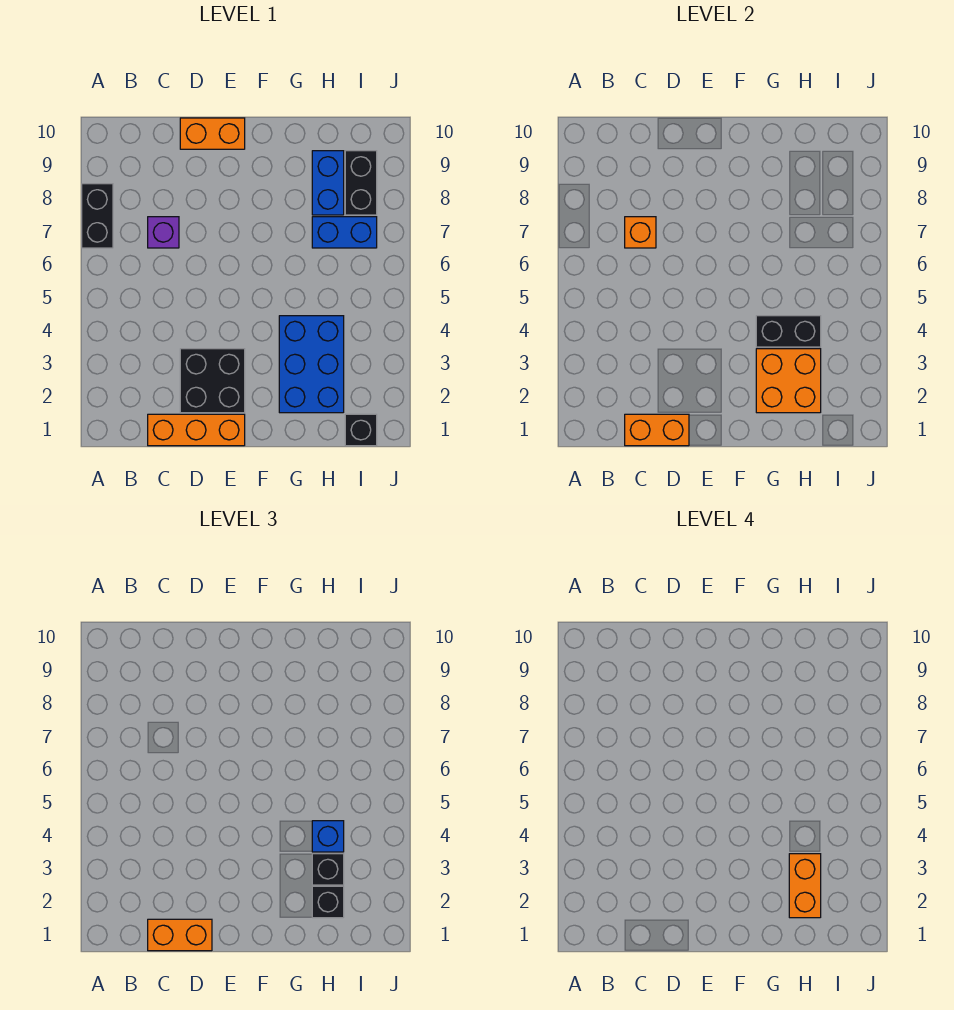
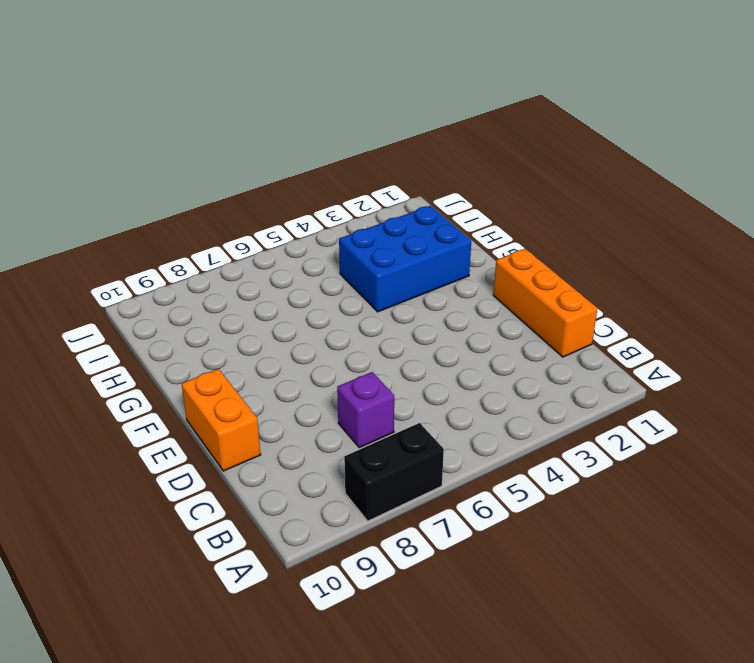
none -> black brick D2:E3 level 1
none -> blue brick H7:I7 level 1
none -> blue brick H8:H9 level 1

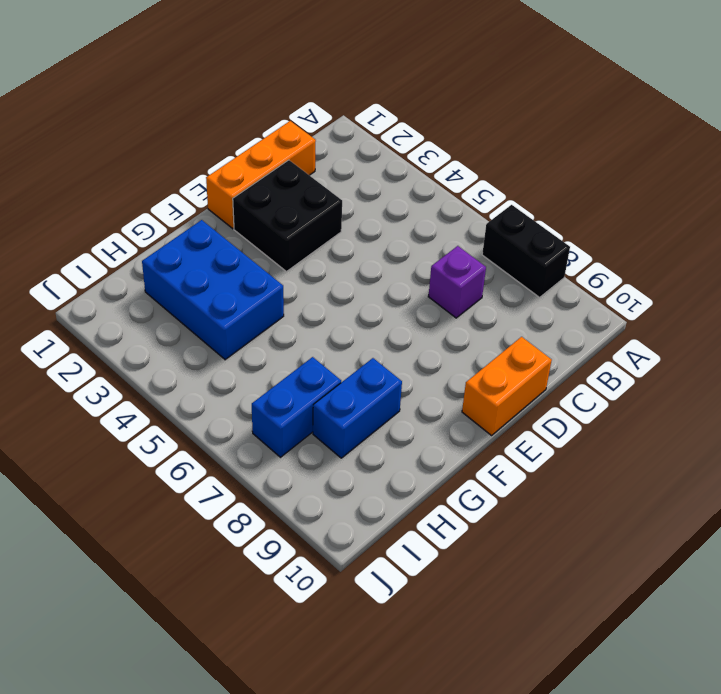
blue brick G8:H8 level 1 -> blue brick H8:H9 level 1
none -> black brick I1 level 1
none -> black brick I8:I9 level 1
none -> orange brick C1:D1 level 2

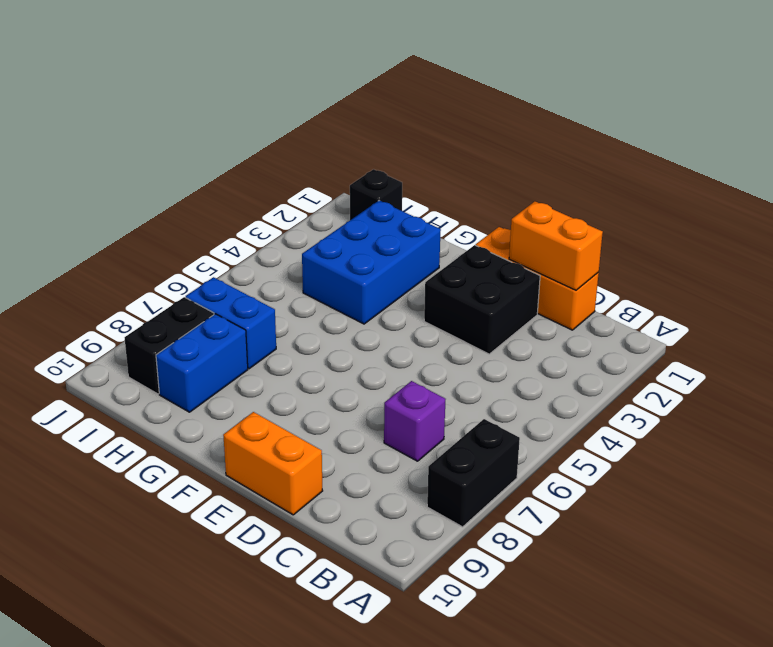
none -> orange brick C7 level 2
none -> orange brick G2:H3 level 2
none -> black brick G4:H4 level 2

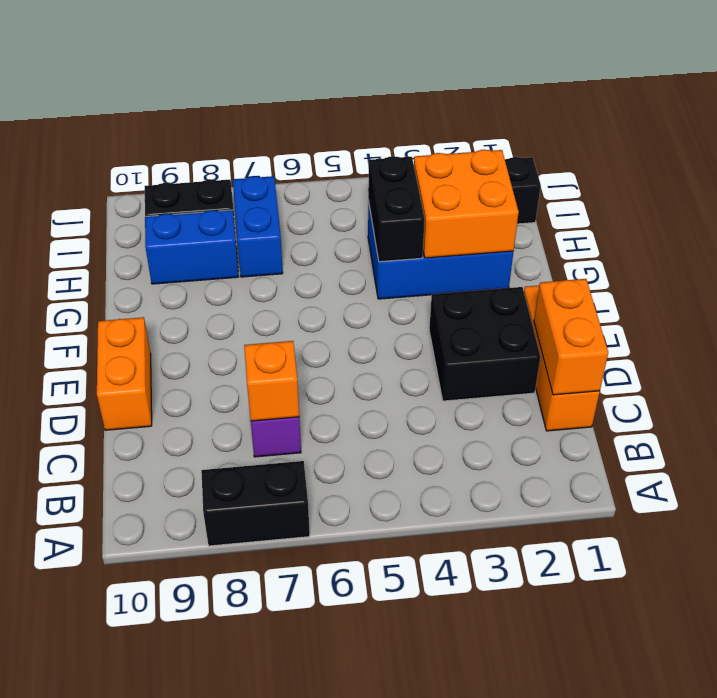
none -> orange brick C1:D1 level 3
none -> black brick H2 level 3
none -> black brick H3 level 3

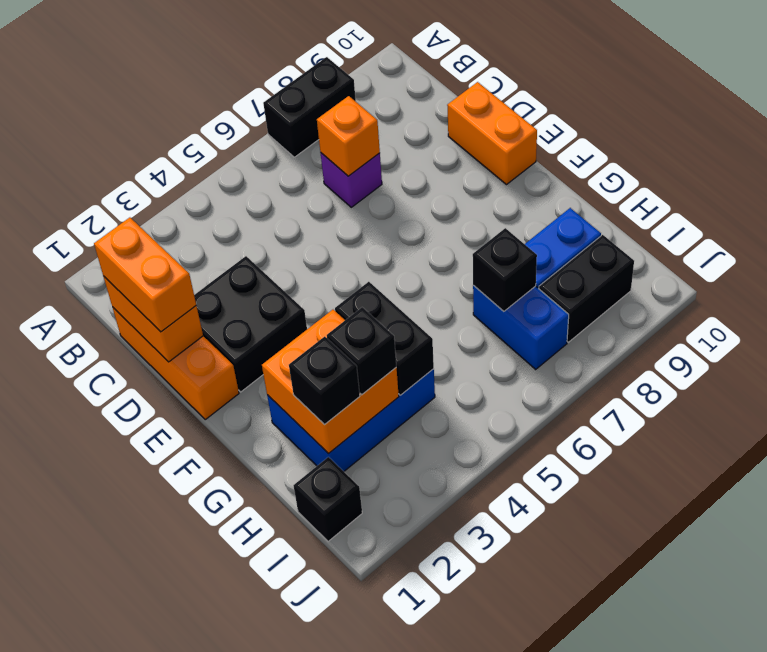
black brick H7 level 2 -> none
none -> blue brick H4 level 3
none -> orange brick H2:H3 level 4

